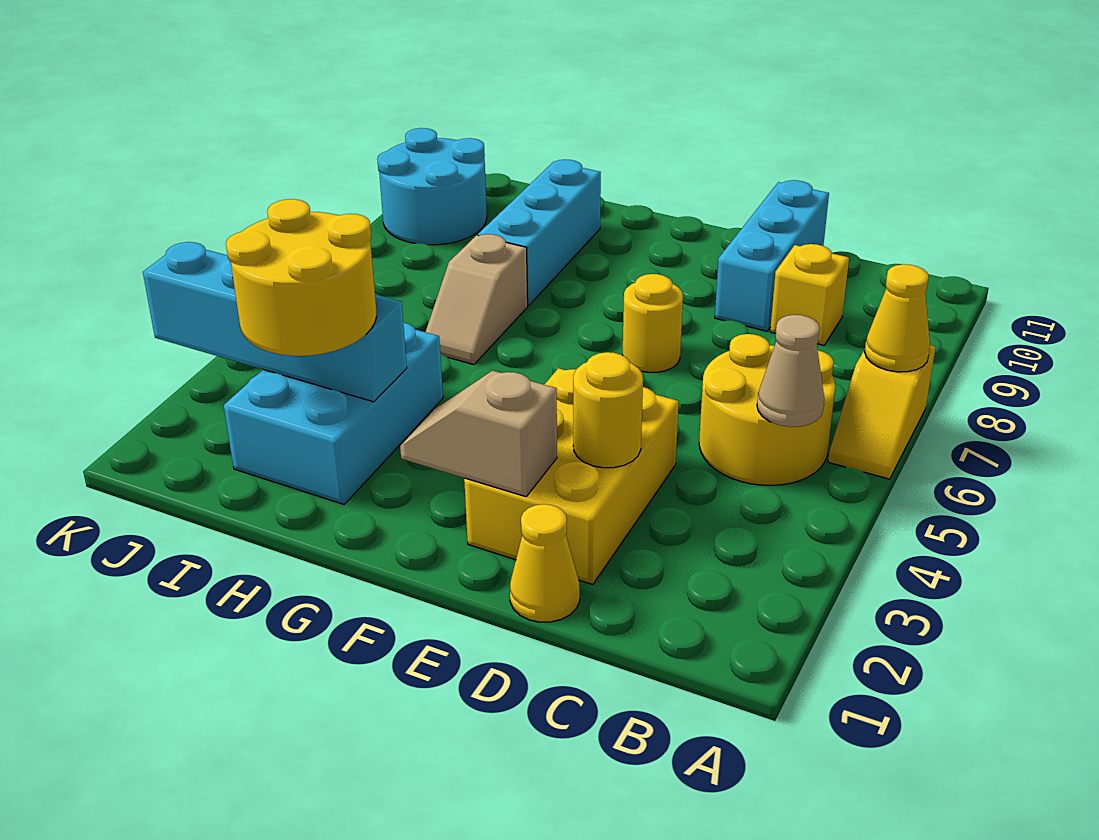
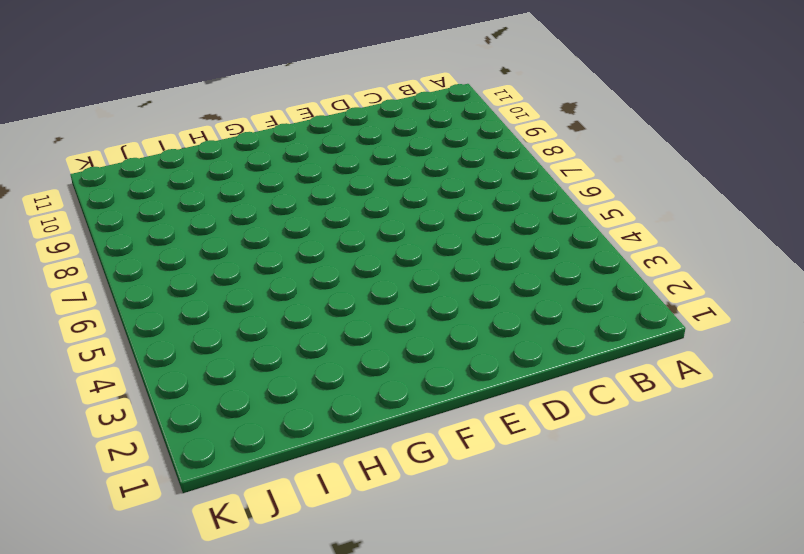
none -> yellow slope A6:A7 level 1 top 7
none -> yellow round brick B5:C6 level 1
none -> yellow brick C9 level 1

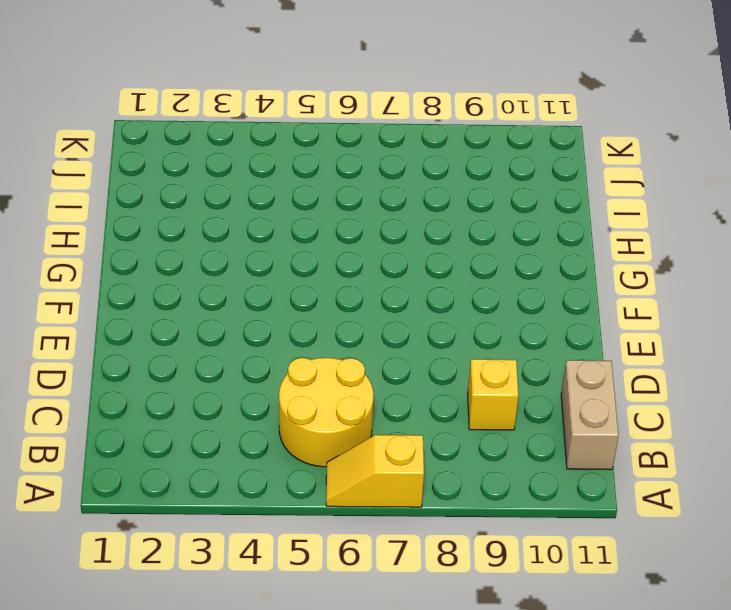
tan brick B11:C11 level 1 -> none
none -> yellow cone D1 level 1
none -> yellow brick D2:E4 level 1
none -> cyan brick D9:D11 level 1

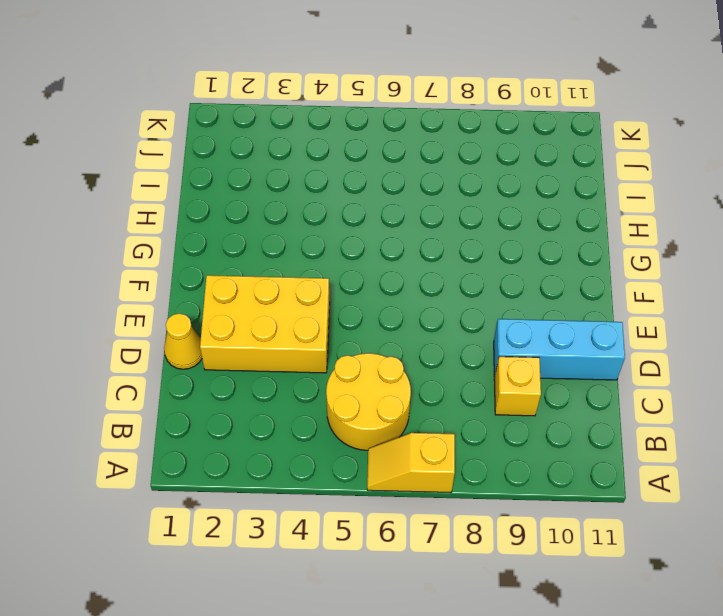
none -> yellow round brick E7 level 1
none -> cyan brick H2:I4 level 1
none -> tan slope H6:H7 level 1 top 7

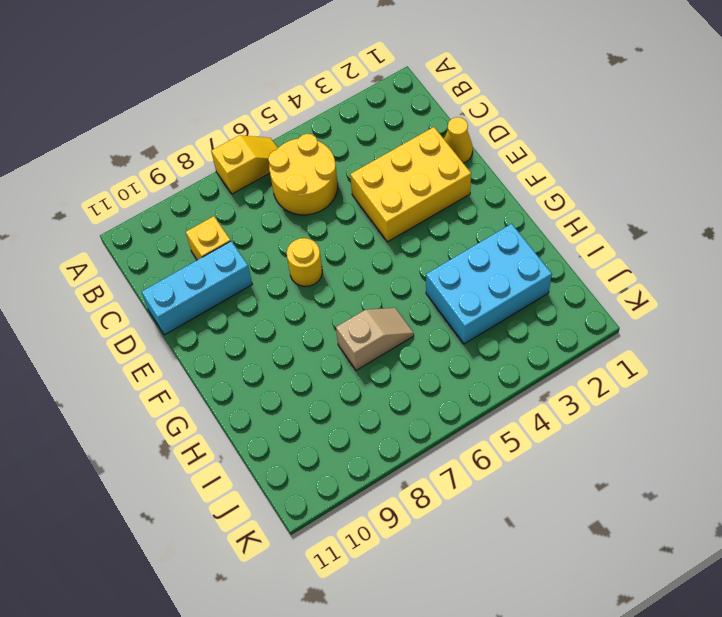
none -> cyan brick H8:H10 level 1
none -> cyan round brick J9:K10 level 1
none -> yellow cone A7 level 2

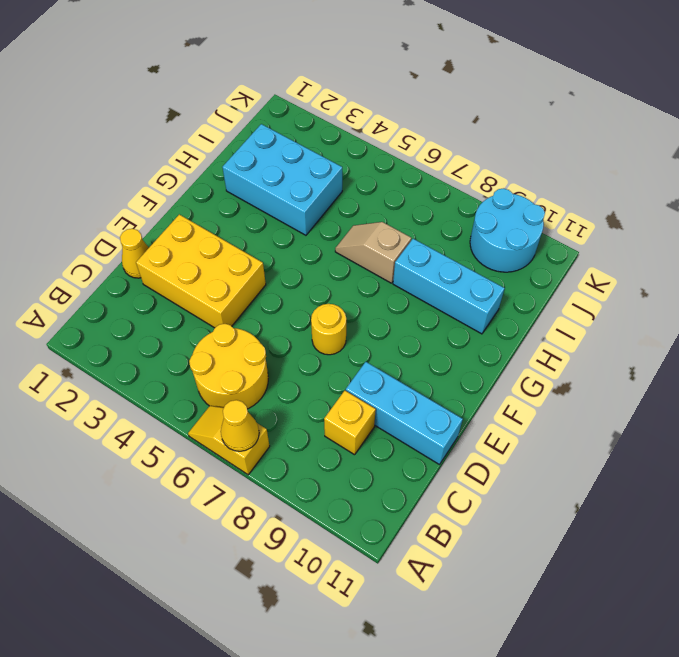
none -> tan cone B5 level 2
none -> yellow round brick D3 level 2
none -> tan slope E2:F2 level 2 top E

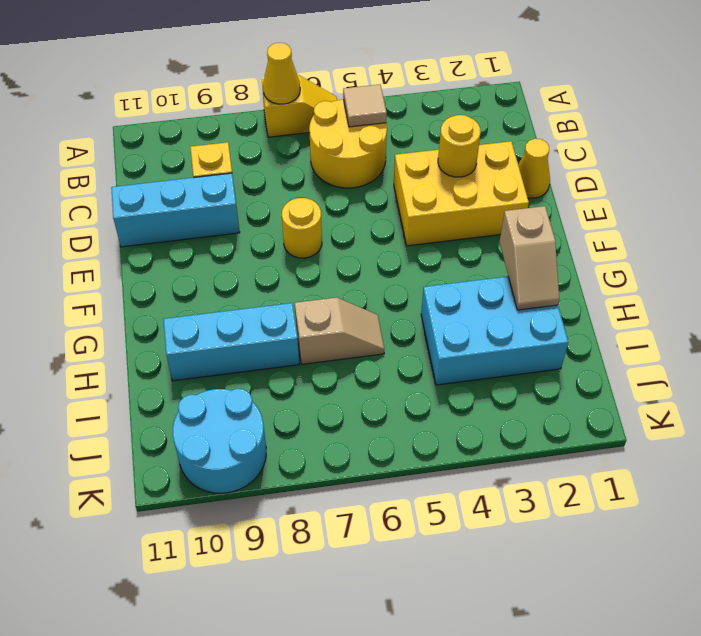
tan tile B5 level 2 -> tan cone B5 level 2
tan slope G2:H2 level 2 top G -> tan slope E2:F2 level 2 top E
none -> cyan brick H3:K3 level 2
none -> yellow round brick H2:I3 level 3

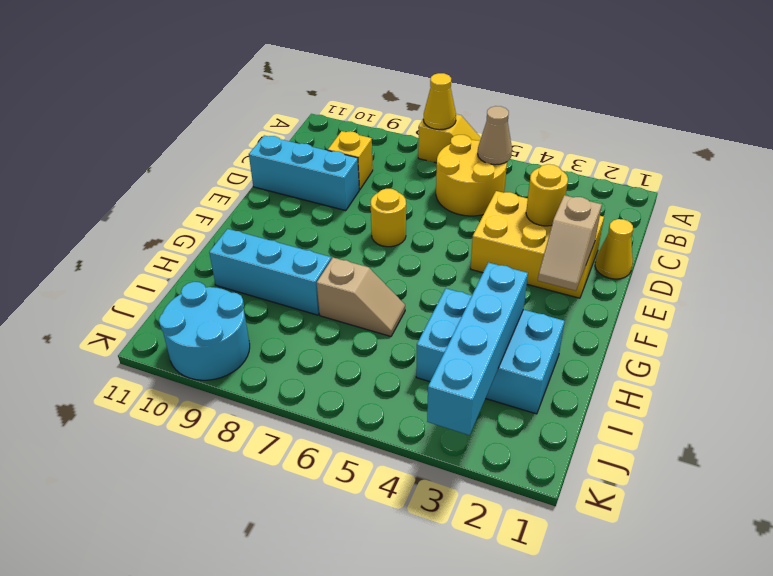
none -> yellow round brick H2:I3 level 3

